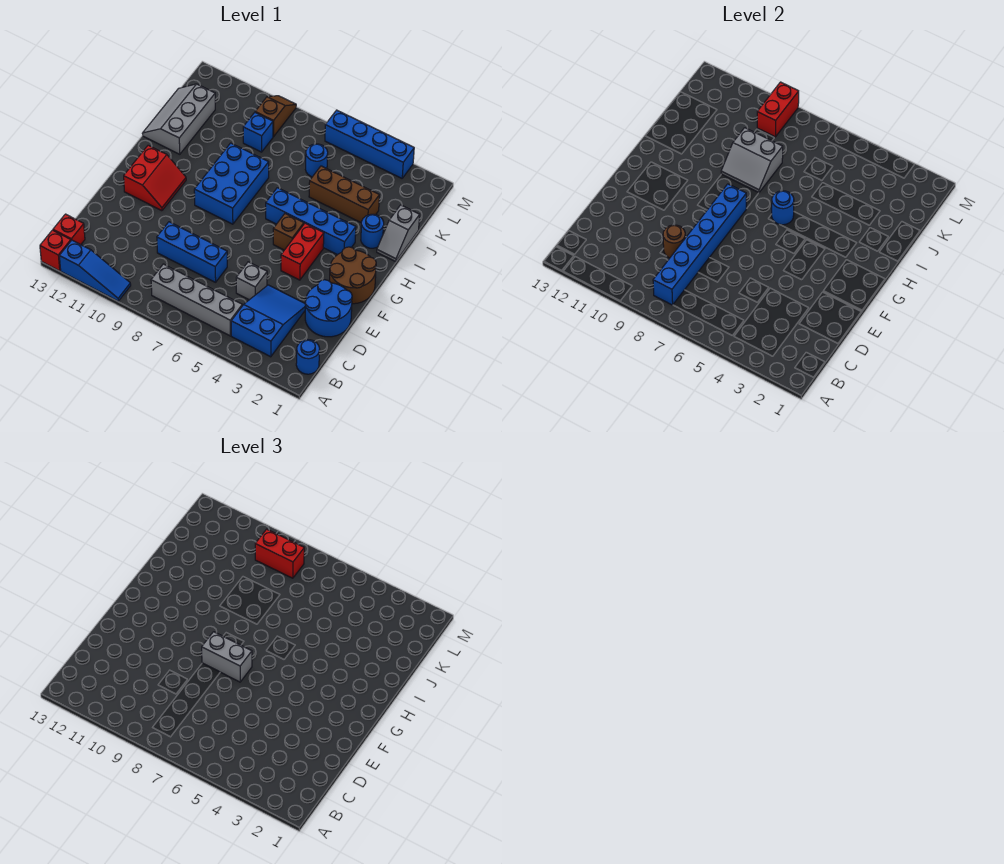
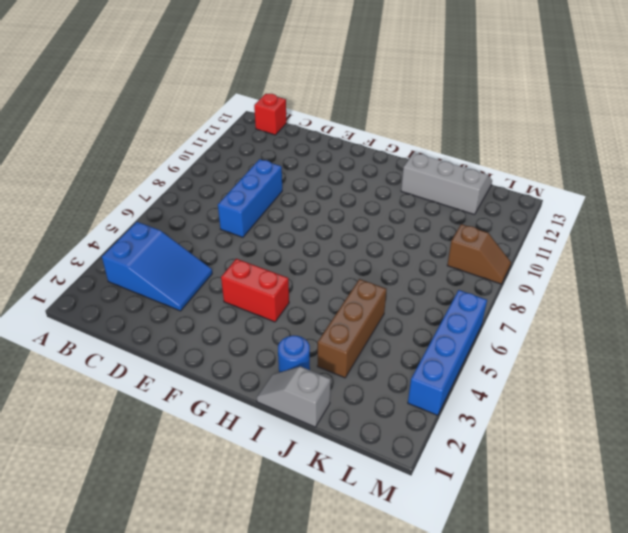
none -> blue slope A10:A12 level 1 top 12
none -> red brick A13 level 1
none -> blue round brick B1 level 1
none -> grey brick B5:B8 level 1

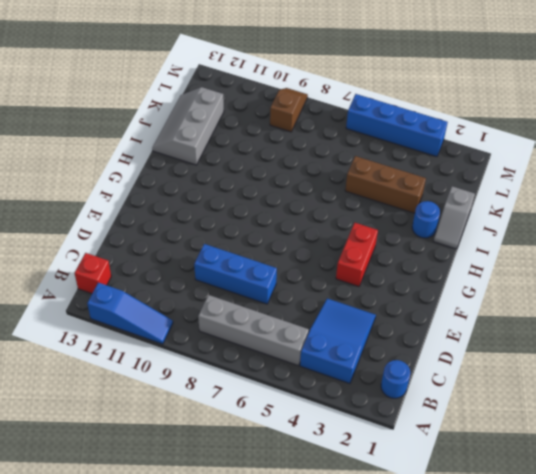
none -> red brick A13 level 1
none -> blue round brick D1:E2 level 1
none -> grey brick D5 level 1
none -> brown round brick F1:G2 level 1

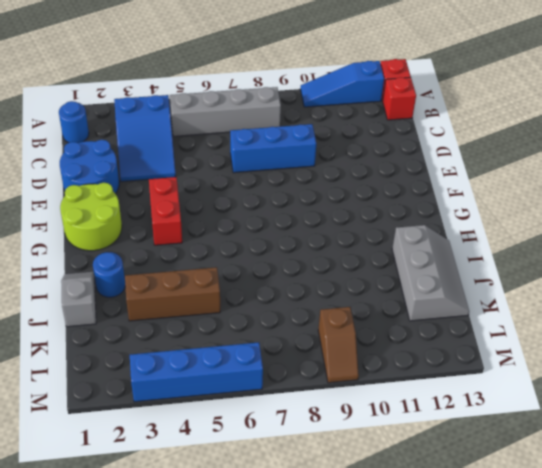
lime round brick F1:G2 level 1 -> brown round brick F1:G2 level 1
none -> grey brick D5 level 1
none -> red slope F11:G12 level 1 top 12
none -> brown brick G5 level 1
none -> blue brick G8:I9 level 1

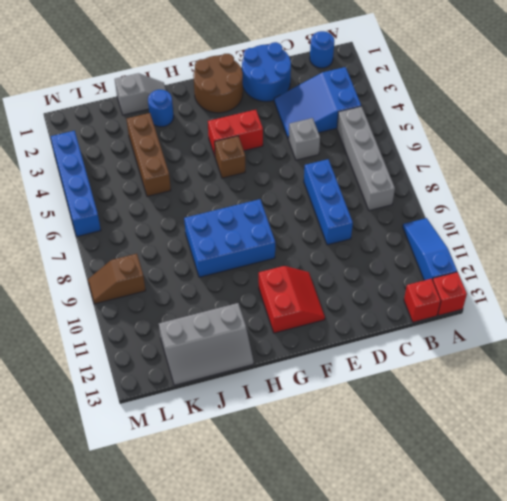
red slope F11:G12 level 1 top G -> red slope F11:G12 level 1 top 12
none -> blue brick H3:H6 level 1
none -> blue round brick K6 level 1
none -> blue brick K9 level 1
none -> blue brick B8:G8 level 2

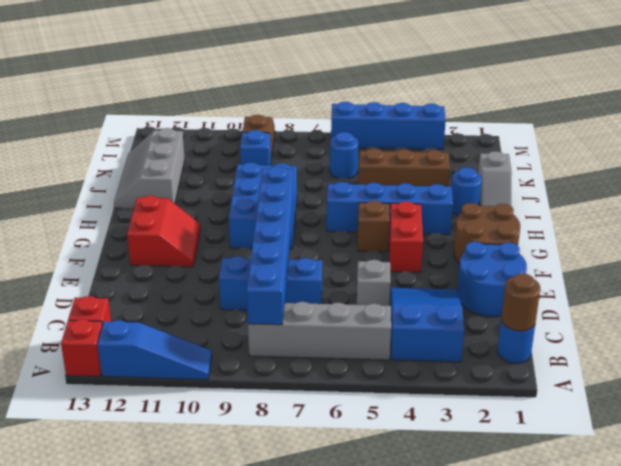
brown round brick B1 level 2 -> brown round brick D9 level 2
none -> blue round brick H6 level 2
none -> grey slope I8:J9 level 2 top J
none -> red brick L9:M9 level 2
none -> grey brick F7:F8 level 3

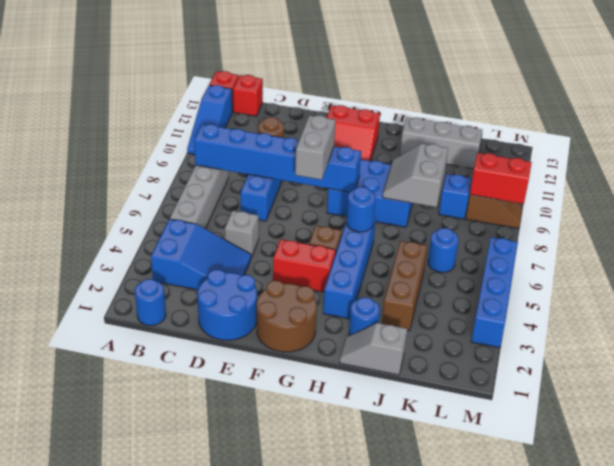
none -> red brick L8:L9 level 3

